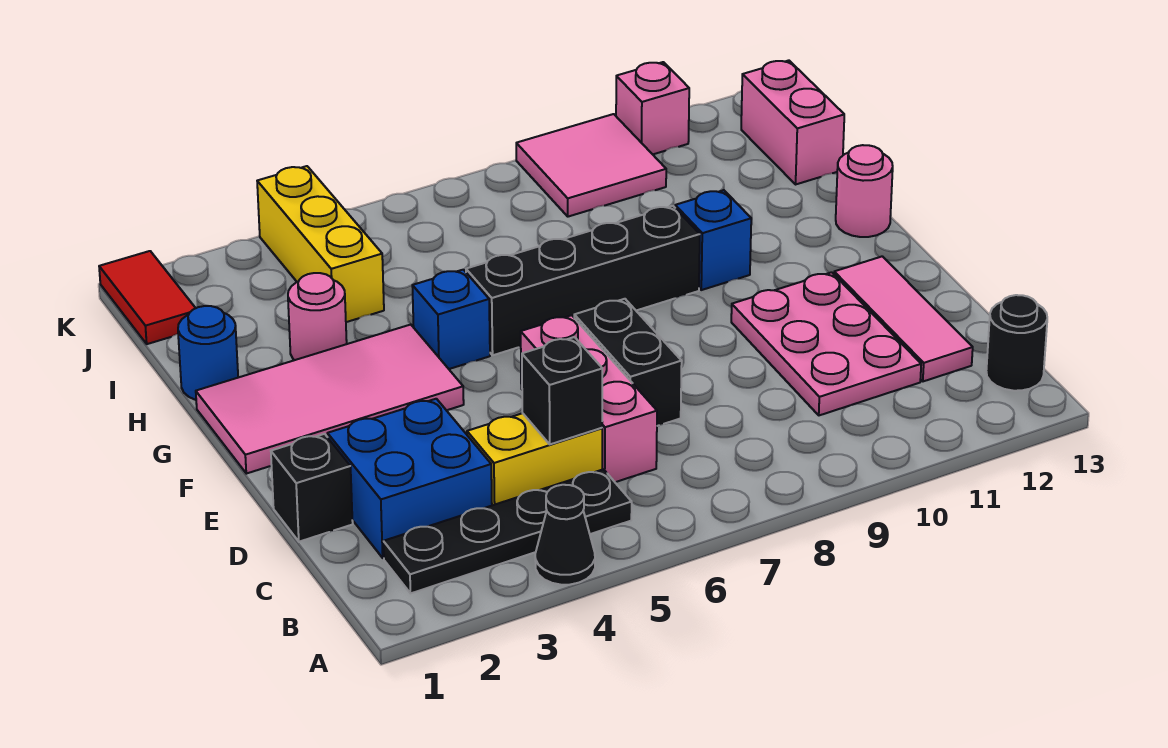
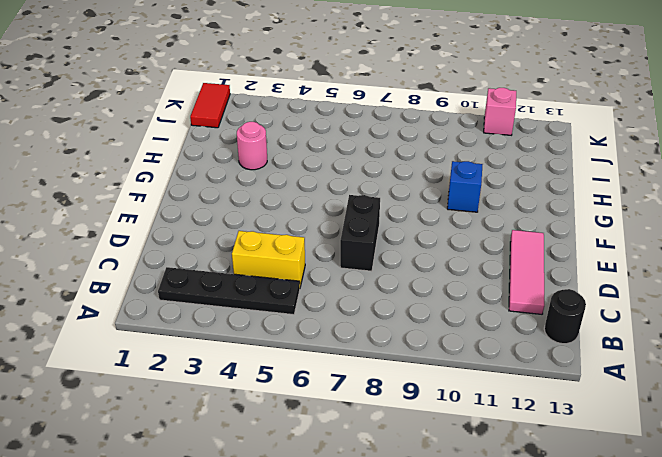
none -> black cone A4 level 1
none -> blue brick C2:D3 level 1
none -> pink brick C6:E6 level 1

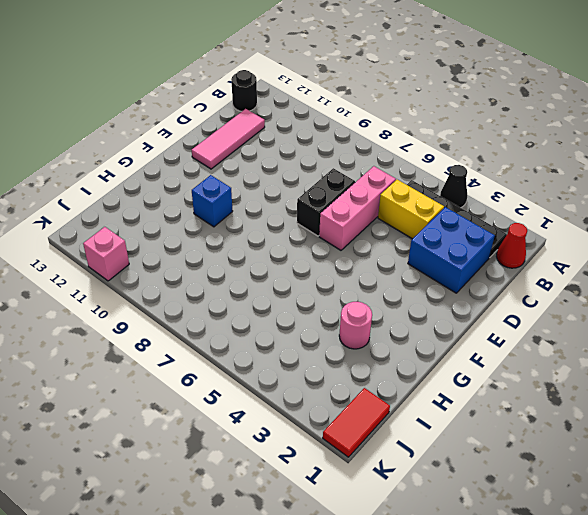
red cone B1 level 1 -> none
none -> pink plate C10:E11 level 1
none -> black brick D1 level 1
none -> pink tile F1:G4 level 1

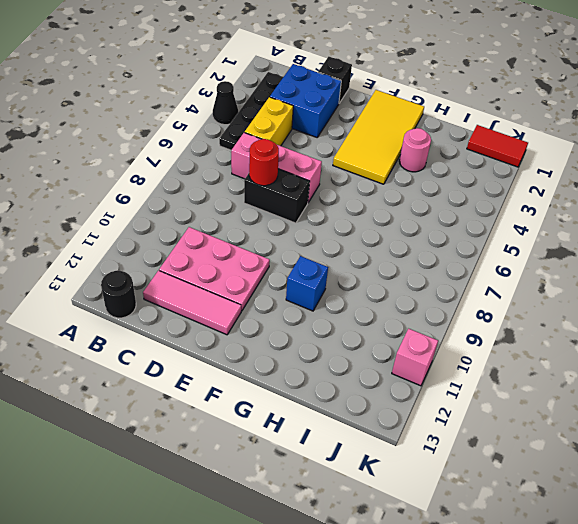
red round brick D7 level 2 -> none
yellow tile F1:G4 level 1 -> pink tile F1:G4 level 1
none -> blue brick G5 level 1
none -> black brick G6:G9 level 1
none -> pink round brick G13 level 1

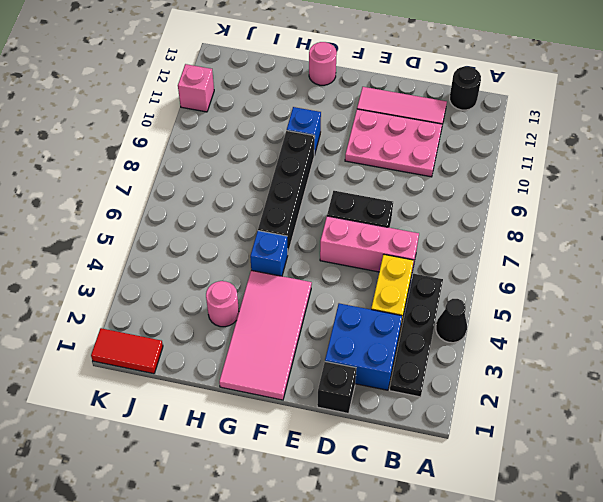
none -> blue round brick H1 level 1
none -> yellow brick I4:K4 level 1
none -> pink brick I13:J13 level 1

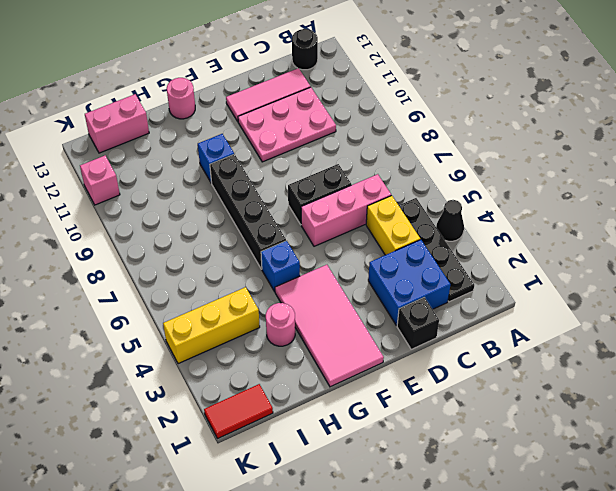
none -> blue round brick H1 level 1
none -> pink tile J9:K10 level 1
none -> black brick C5 level 2

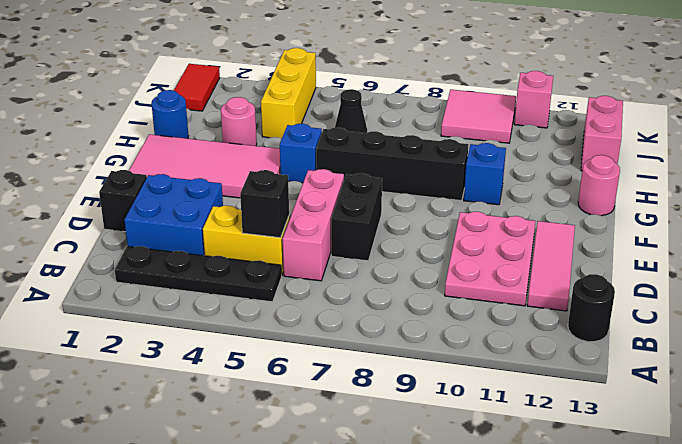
black cone I6 level 1 -> black cone A4 level 1

